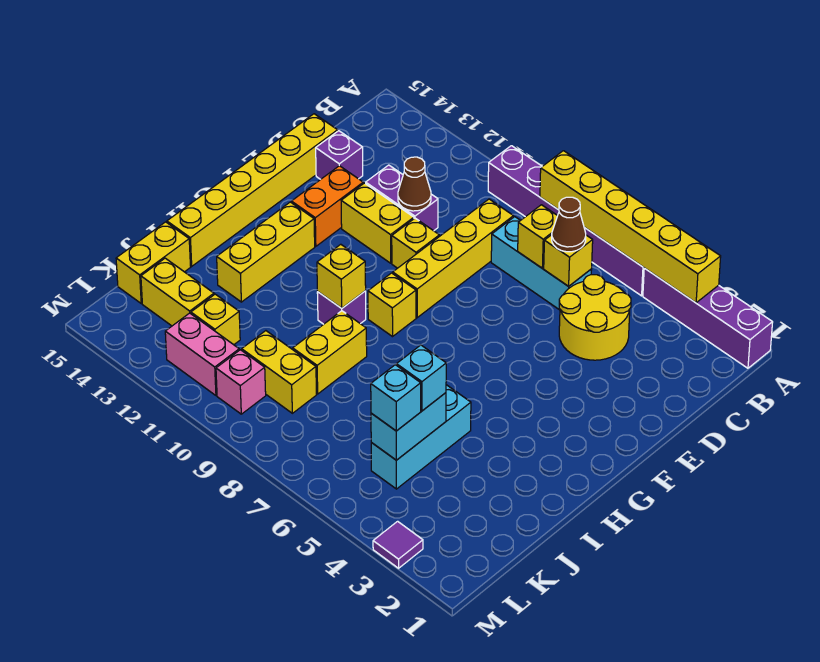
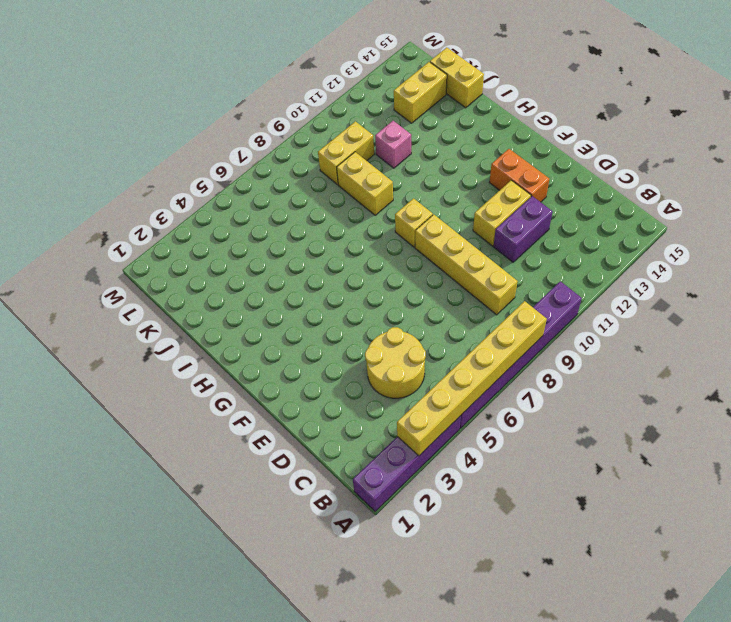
pink brick J11 level 1 -> pink brick L10 level 1
none -> cyan brick C6:C8 level 1
none -> purple brick D14 level 1
none -> yellow brick D15:I15 level 1
none -> yellow brick E10 level 1

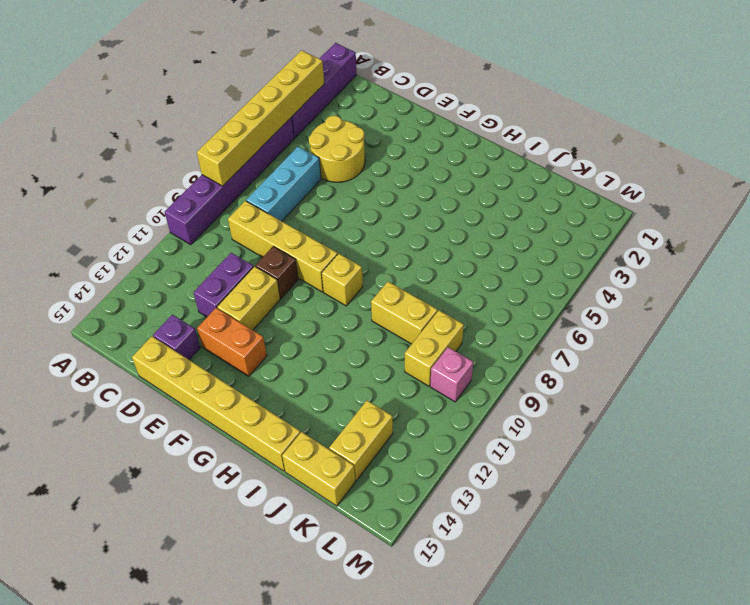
brown brick E10 level 1 -> yellow brick E10 level 1
none -> yellow brick G13:I13 level 1
none -> purple brick H10 level 1
none -> cyan brick I5:K5 level 1
none -> yellow brick K12 level 1

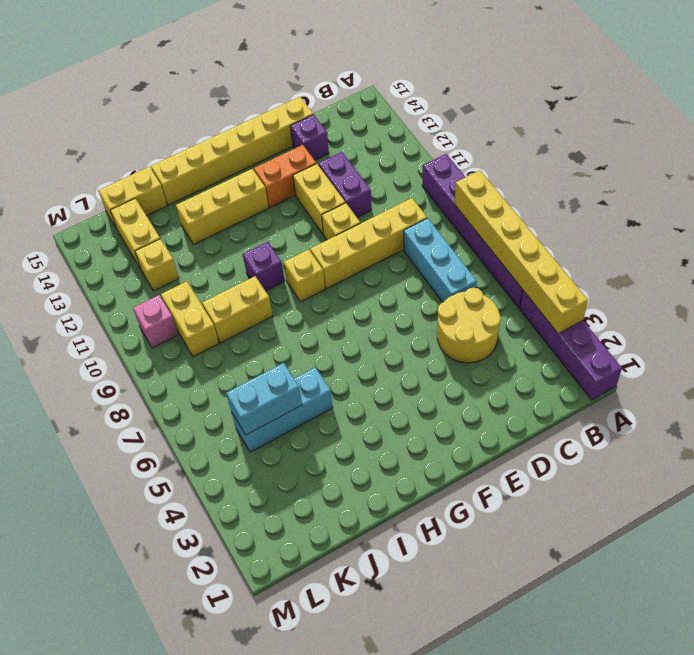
none -> pink brick L11:L12 level 1
none -> purple tile M3 level 1
none -> yellow brick C6 level 2
none -> yellow brick C7 level 2

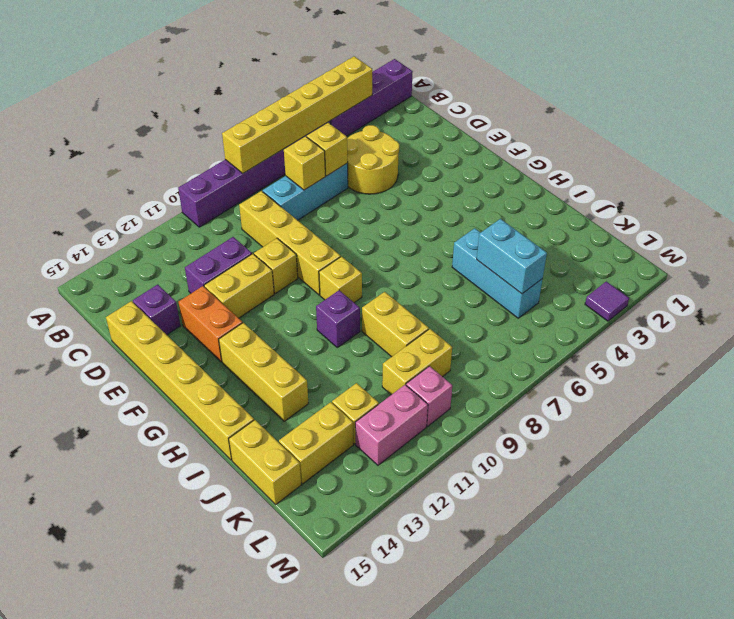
none -> brown cone D11 level 2
none -> yellow brick H10 level 2
none -> brown cone C6 level 3
none -> cyan brick J5 level 3

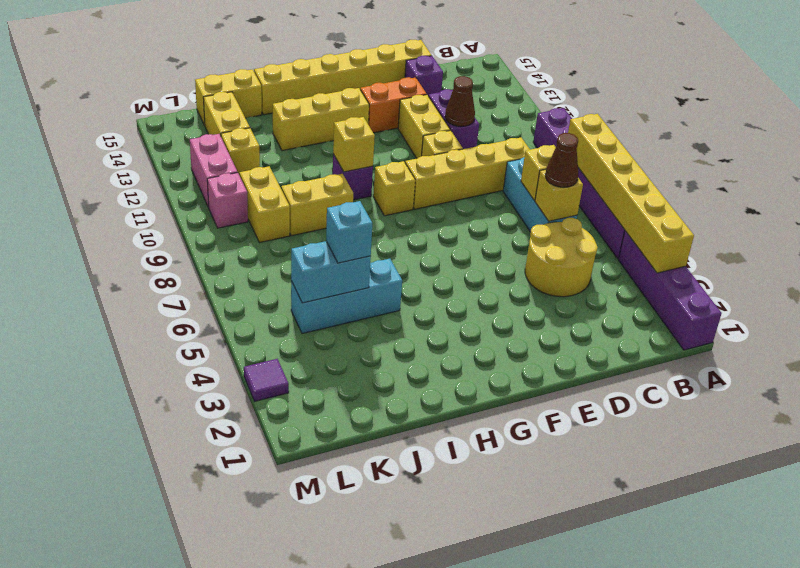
none -> cyan brick K5 level 3

